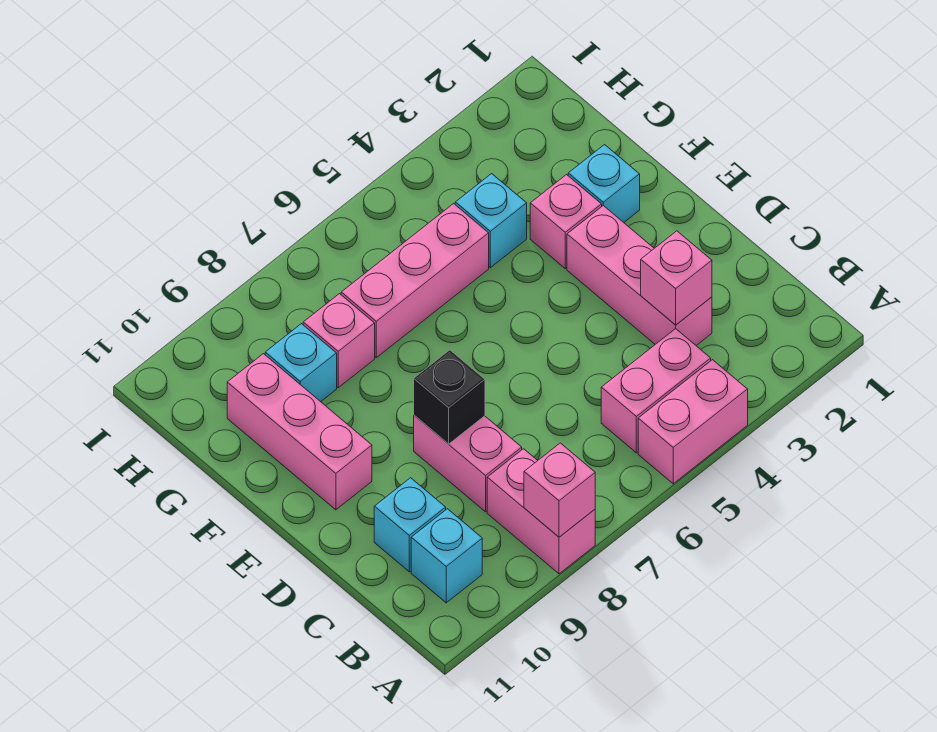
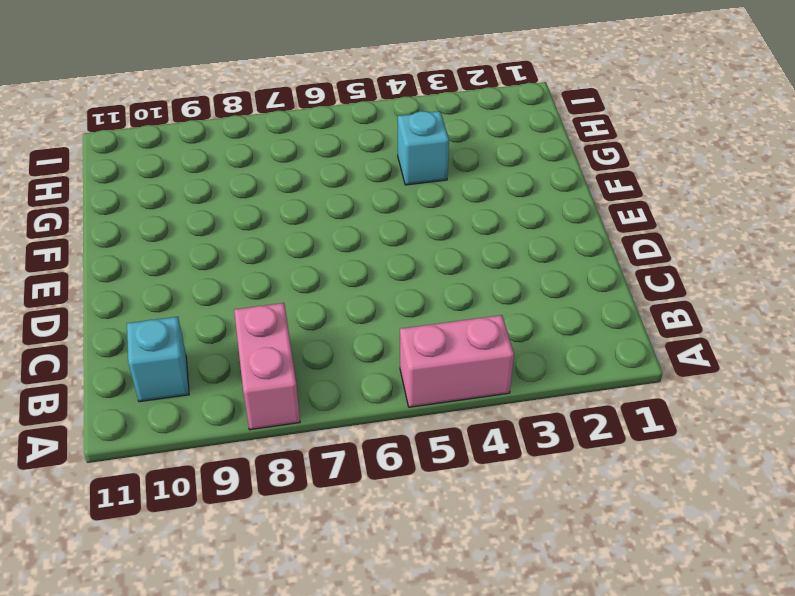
none -> pink brick B4:B5 level 1
none -> pink brick C3:E3 level 1
none -> pink brick C8:D8 level 1

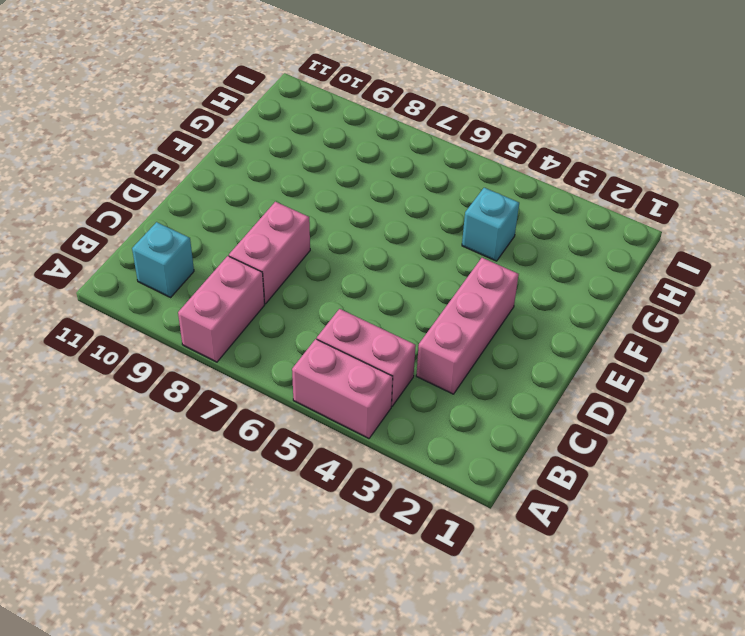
none -> cyan brick C10 level 1
none -> pink brick E10:G10 level 1
none -> cyan brick F2 level 1

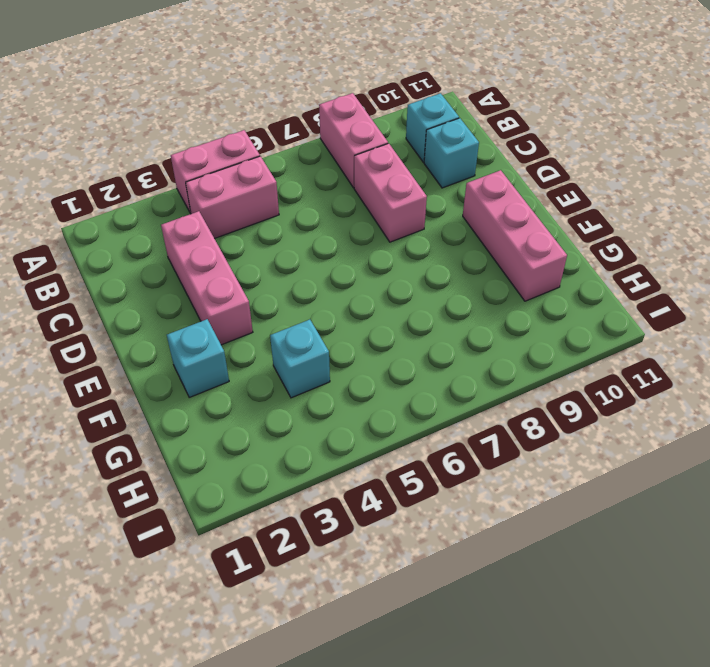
none -> pink brick F3 level 1
none -> pink brick G5:G7 level 1
none -> pink brick G8 level 1

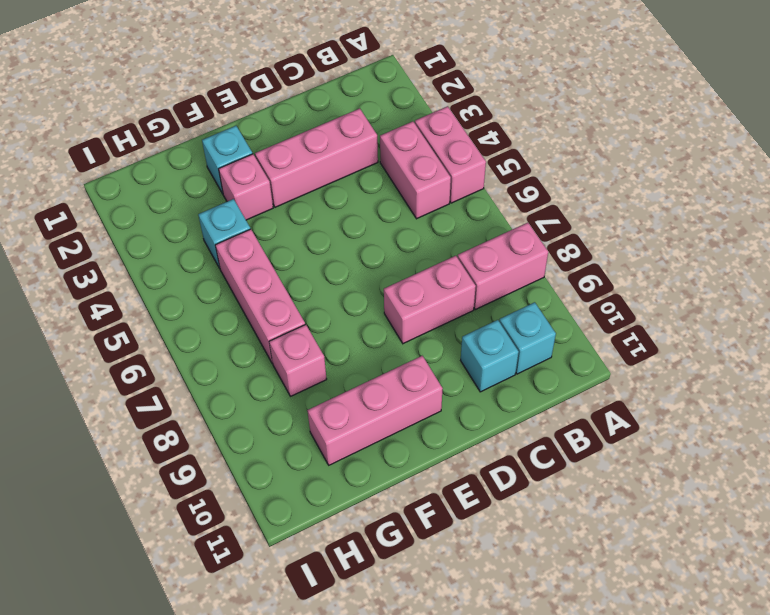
none -> cyan brick G9 level 1
none -> pink brick A8 level 2
none -> pink brick C3 level 2

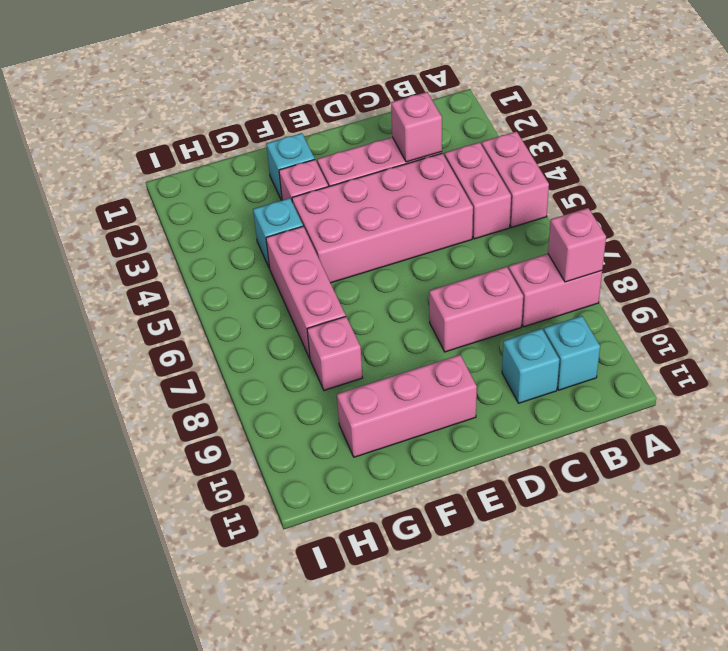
pink brick C4:F5 level 1 -> none
none -> cyan brick G9 level 1
none -> black brick D8 level 2

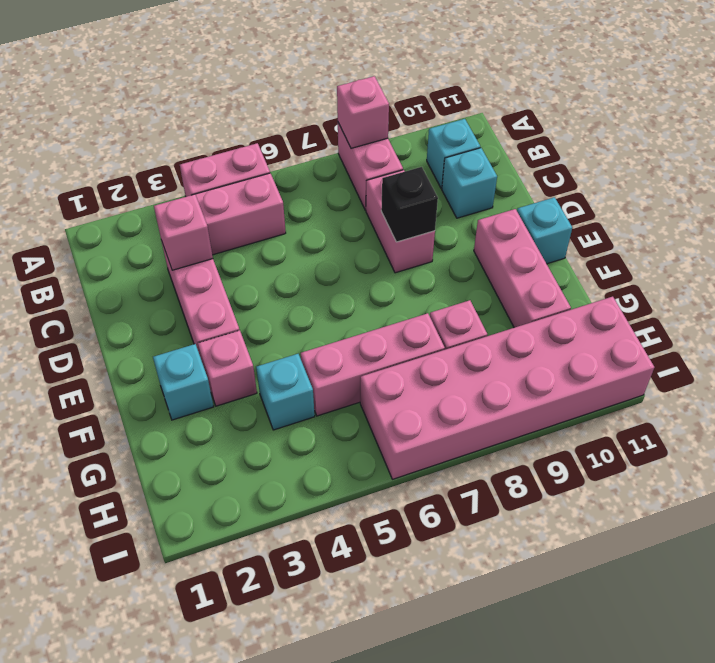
cyan brick E11 level 1 -> cyan brick G9 level 1
pink brick H6:I11 level 1 -> none

